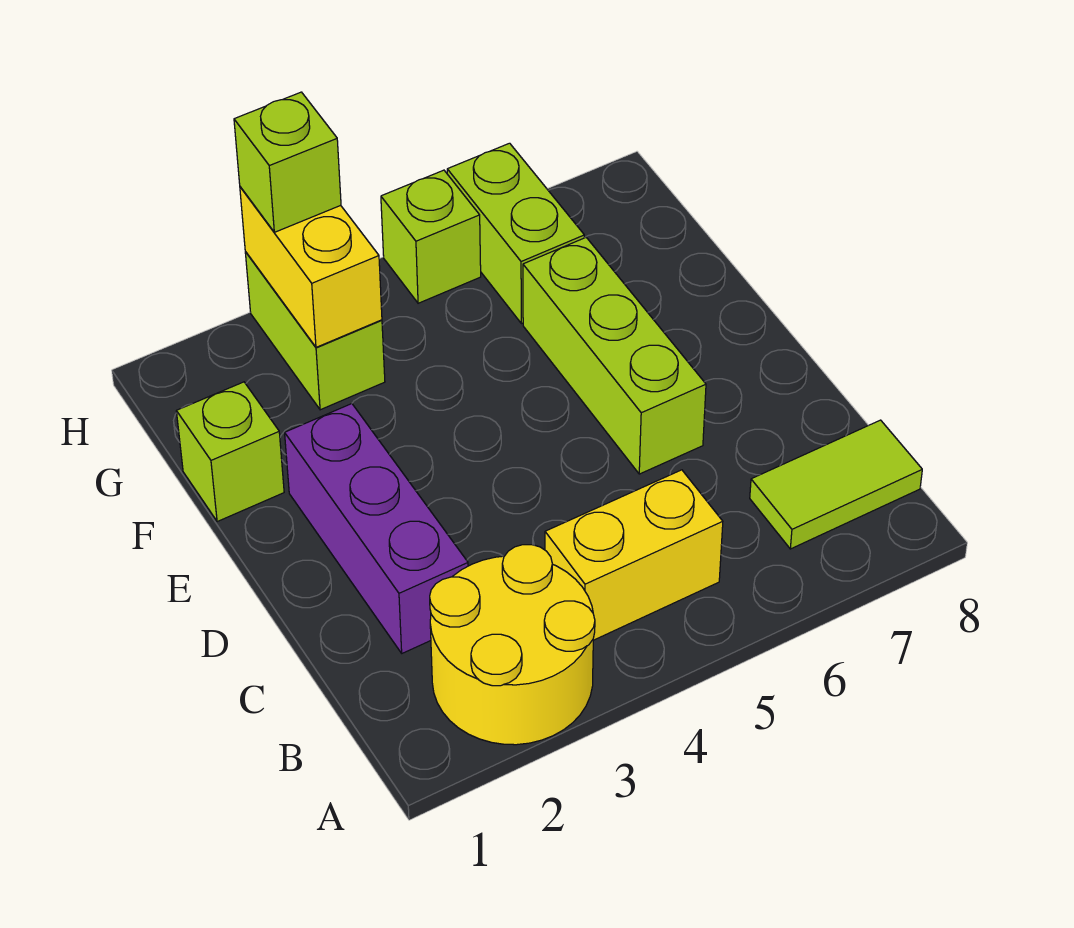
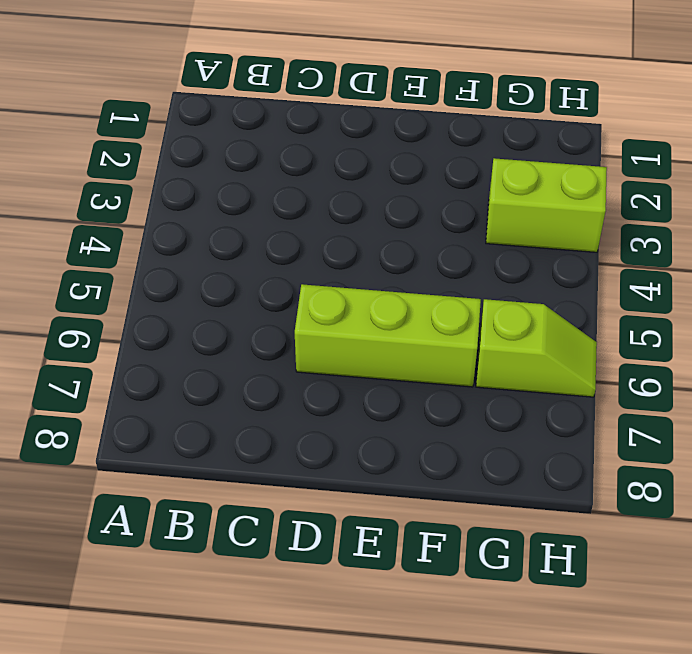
lime slope G6:H6 level 1 top G -> lime brick G6:H6 level 1
none -> yellow round brick A2:B3 level 1
none -> yellow brick B4:B5 level 1

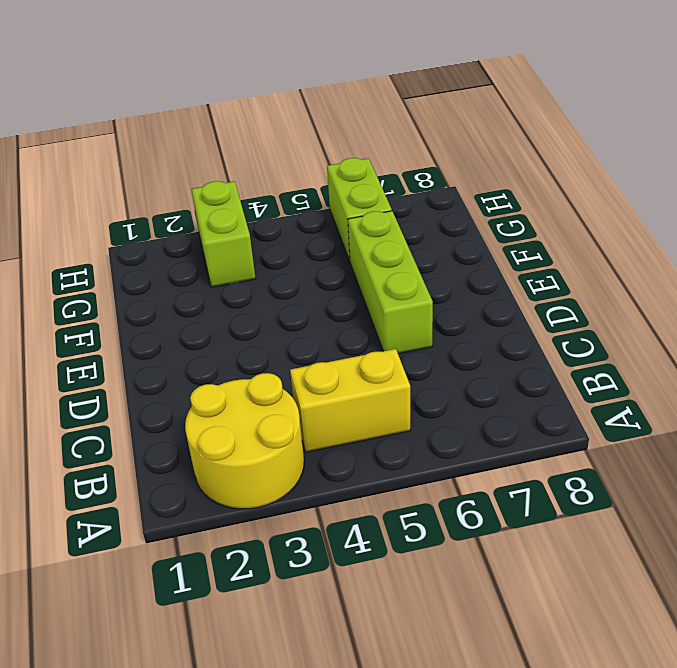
none -> lime tile B7:B8 level 1
none -> purple brick C2:E2 level 1

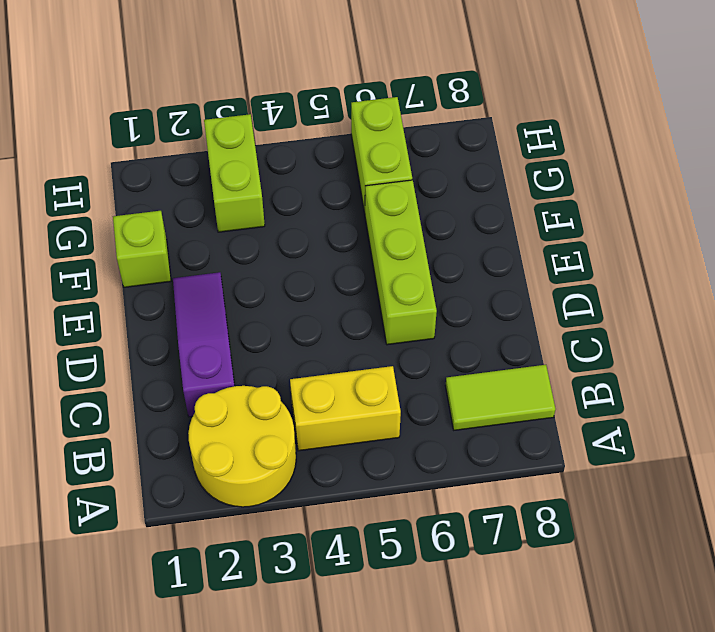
purple slope C2:E2 level 1 top C -> purple brick C2:E2 level 1
none -> lime brick H5 level 1
none -> yellow brick G3:H3 level 2

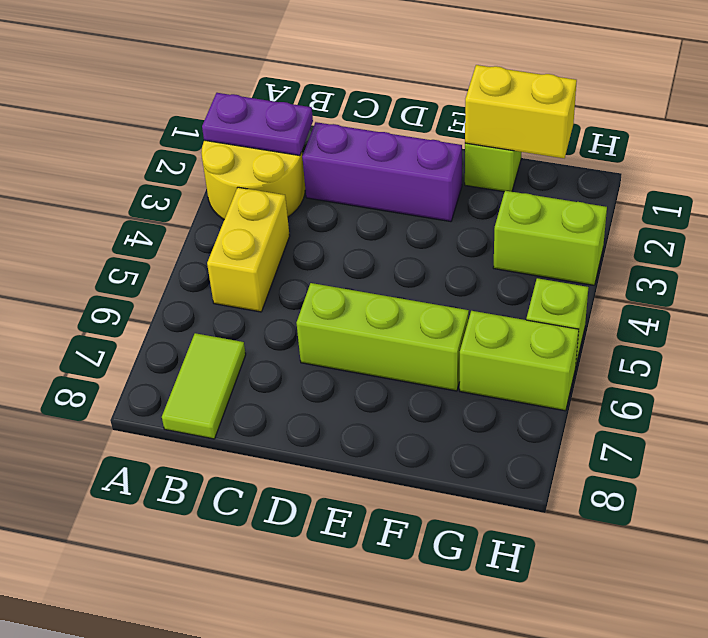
purple plate A2:B2 level 2 -> none
yellow brick F1:G1 level 2 -> yellow brick G3:H3 level 2
none -> lime brick H3 level 3

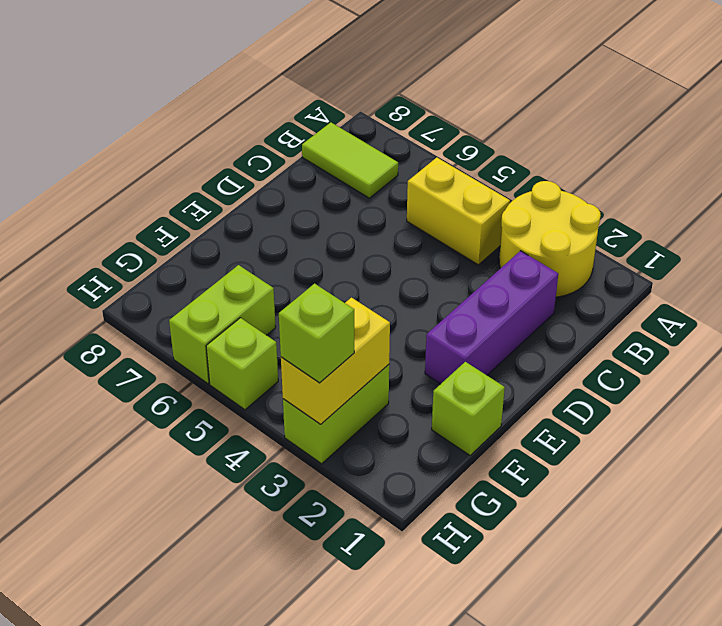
none -> lime brick D6:F6 level 1

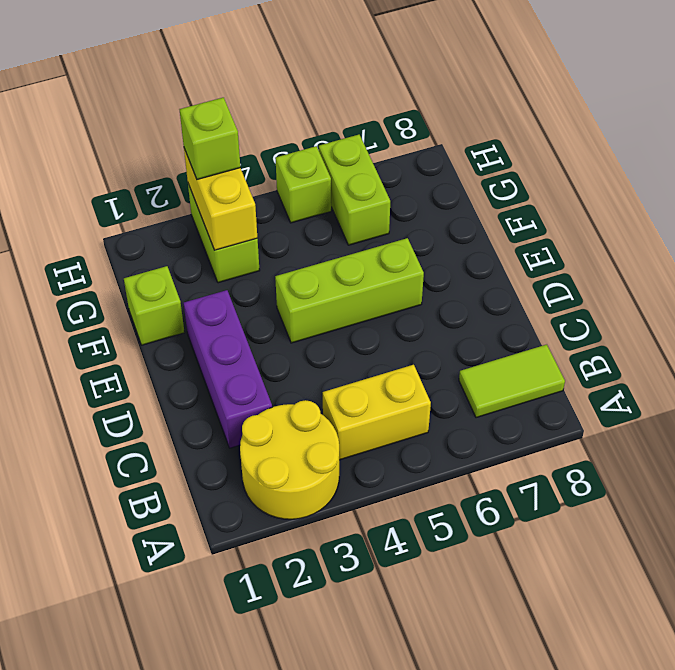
lime brick E4:E6 level 1 -> lime brick D6:F6 level 1

